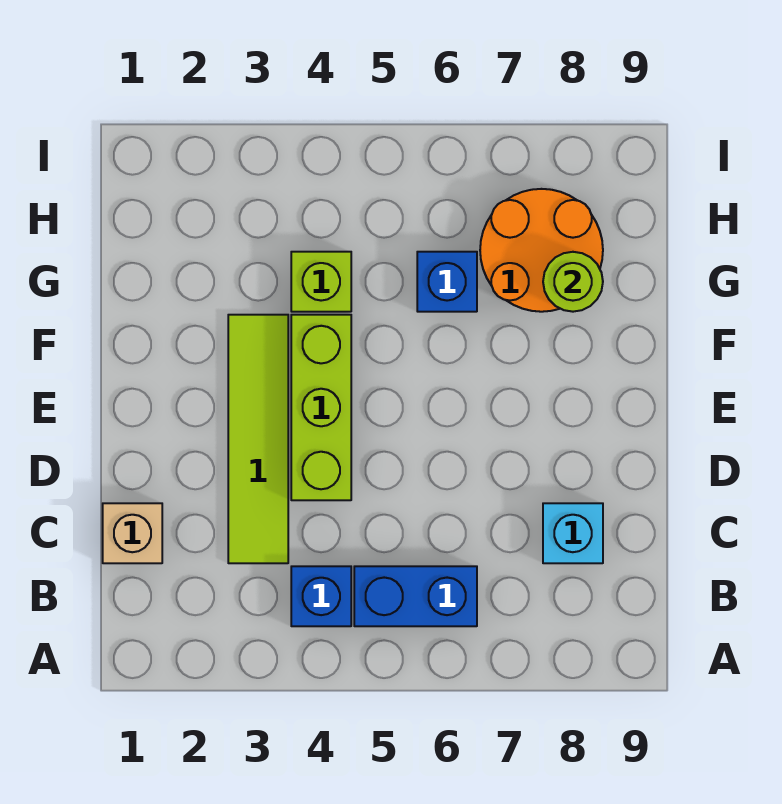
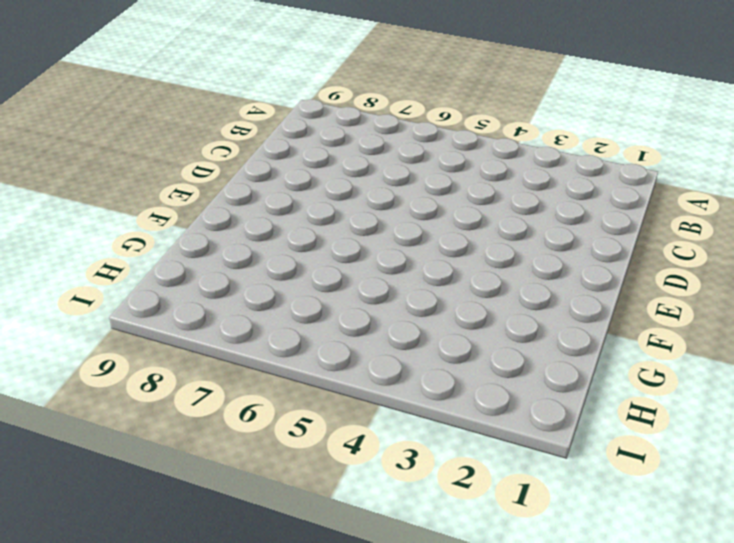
none -> blue brick B4 level 1
none -> blue brick B5:B6 level 1

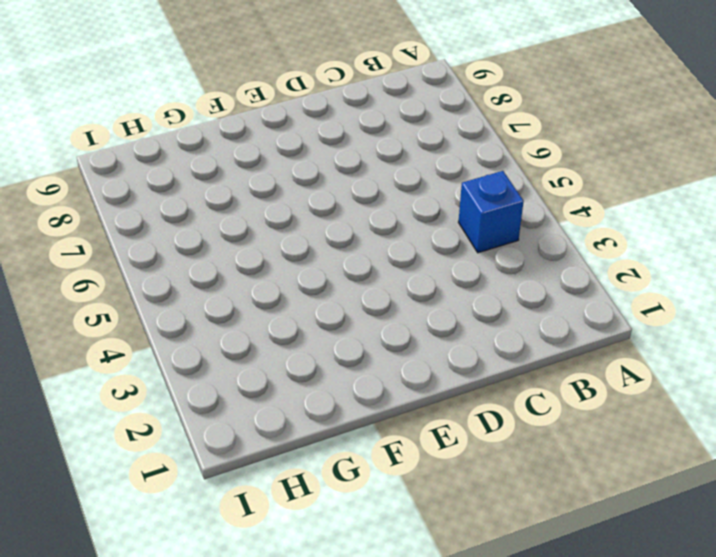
none -> blue brick B5:B6 level 1
none -> tan brick C1 level 1

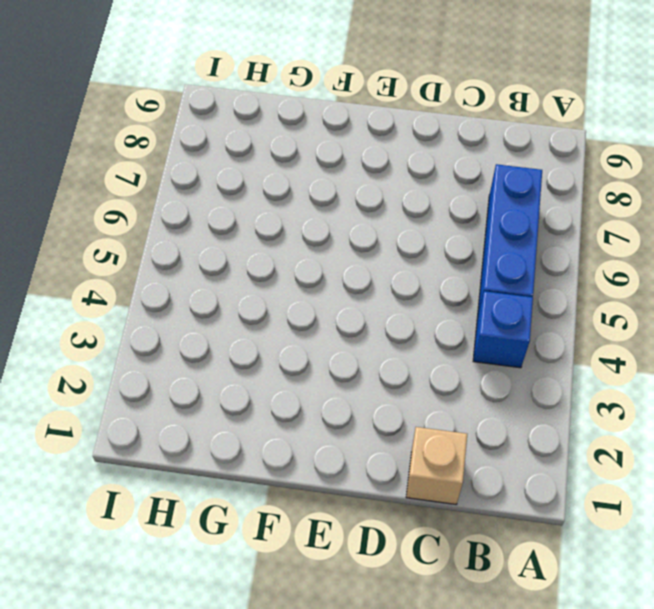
blue brick B5:B7 level 1 -> blue brick B5:B6 level 1
none -> lime tile C3:F3 level 1
none -> cyan brick C8 level 1

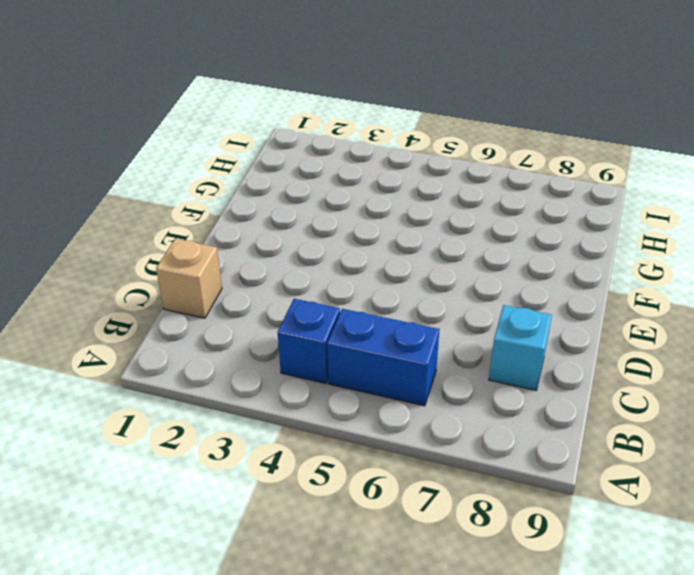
none -> lime tile C3:F3 level 1
none -> lime brick D4:F4 level 1

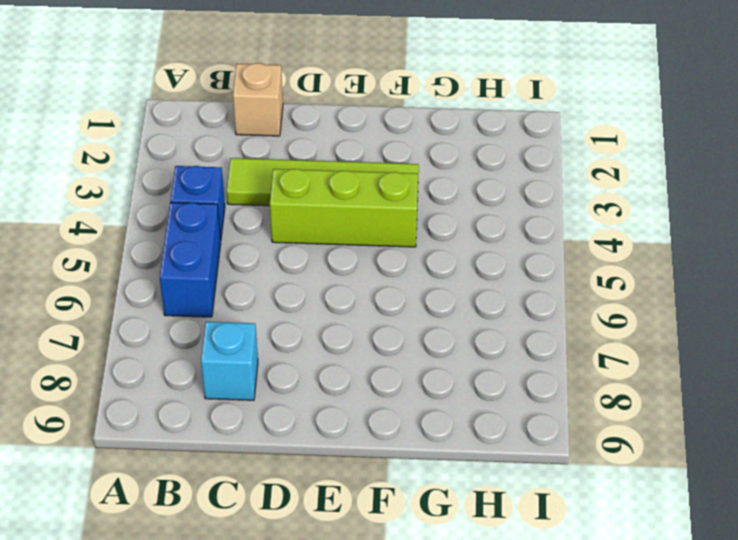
none -> lime brick G4 level 1
none -> blue brick G6 level 1

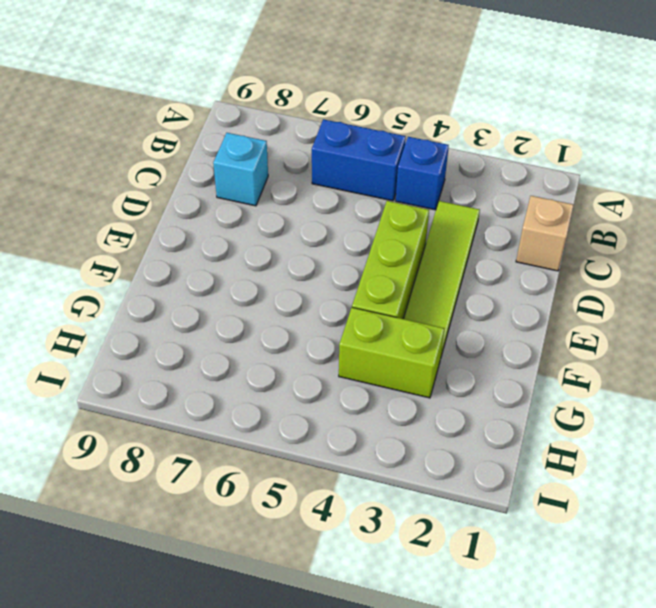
lime brick G3:G4 level 1 -> lime brick G4 level 1
none -> blue brick G6 level 1
none -> orange round brick G7:H8 level 1

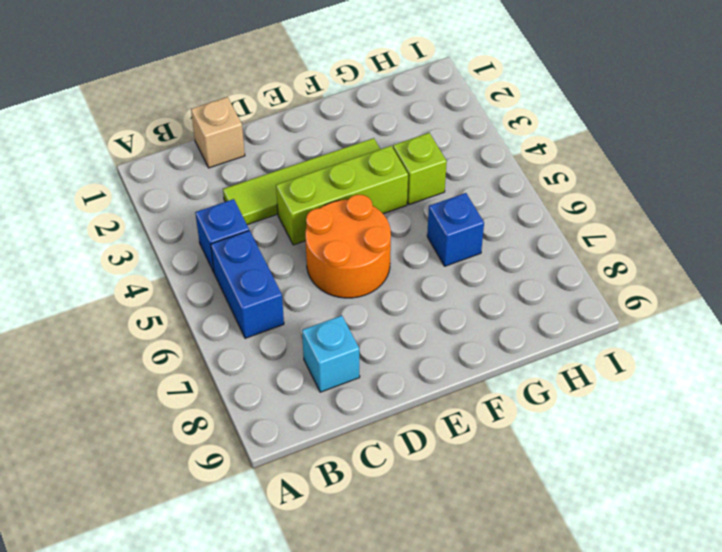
orange round brick D5:E6 level 1 -> orange round brick G7:H8 level 1
none -> lime round brick G8 level 2

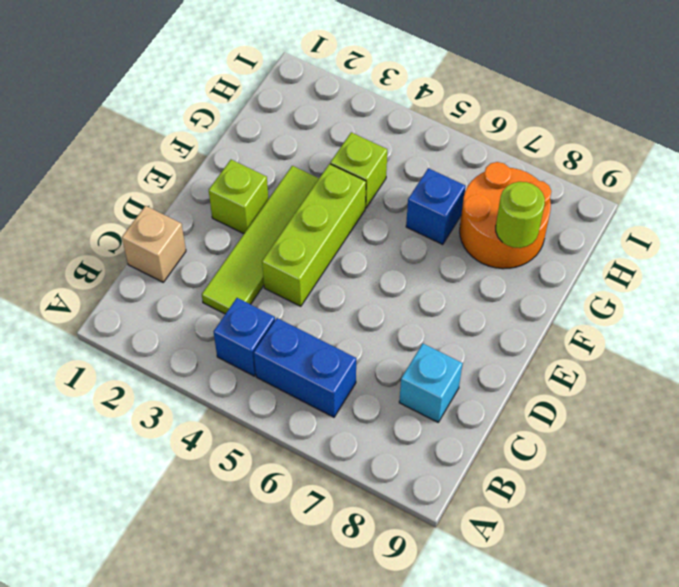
lime brick E2 level 1 -> none

